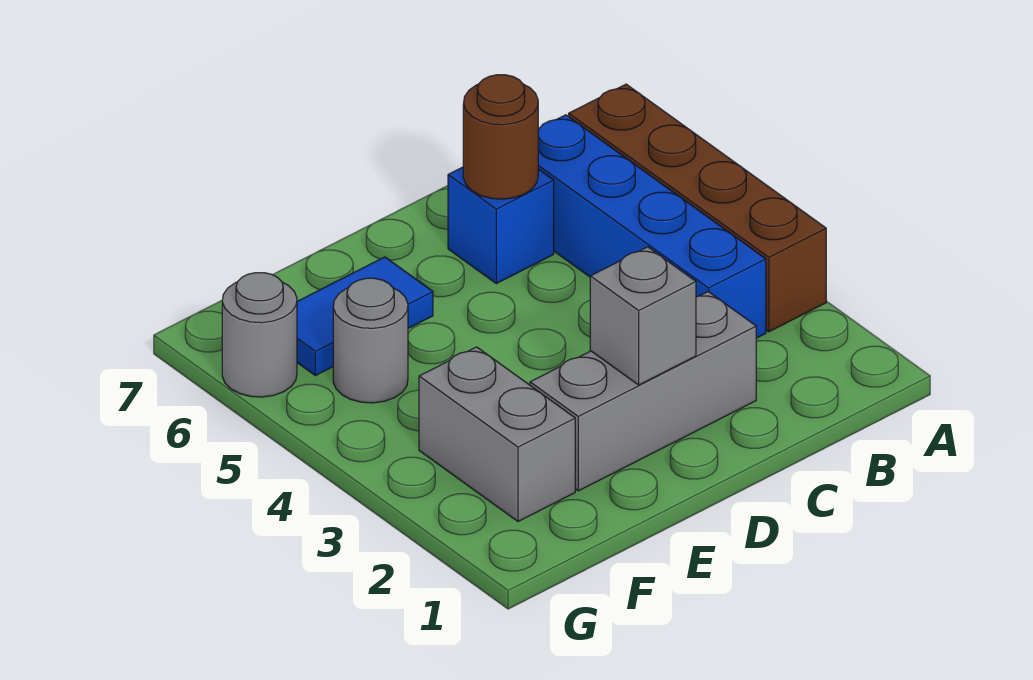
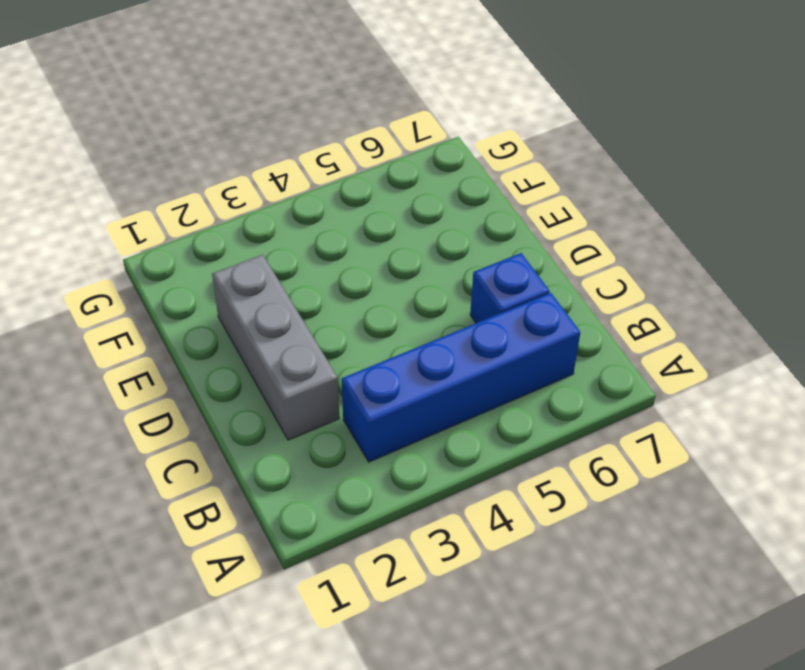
none -> brown brick A3:A6 level 1
none -> blue tile E6:F6 level 1

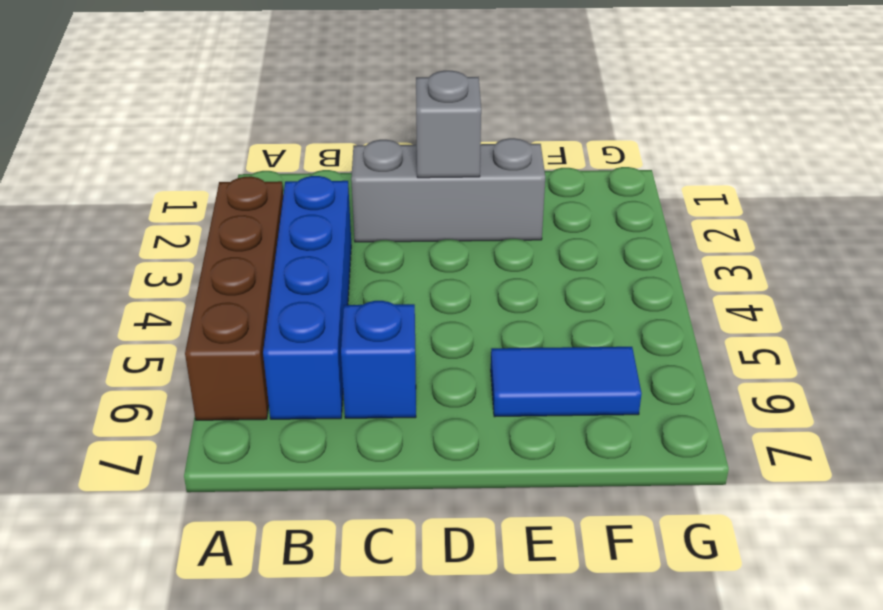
none -> grey brick F2:F3 level 1
none -> grey round brick F5 level 1

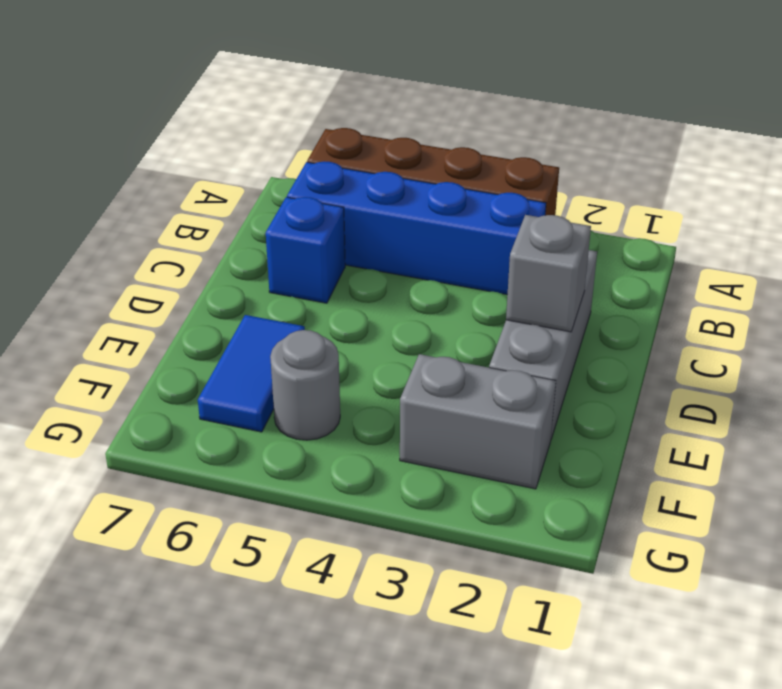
none -> grey round brick G6 level 1
none -> brown round brick C6 level 2

